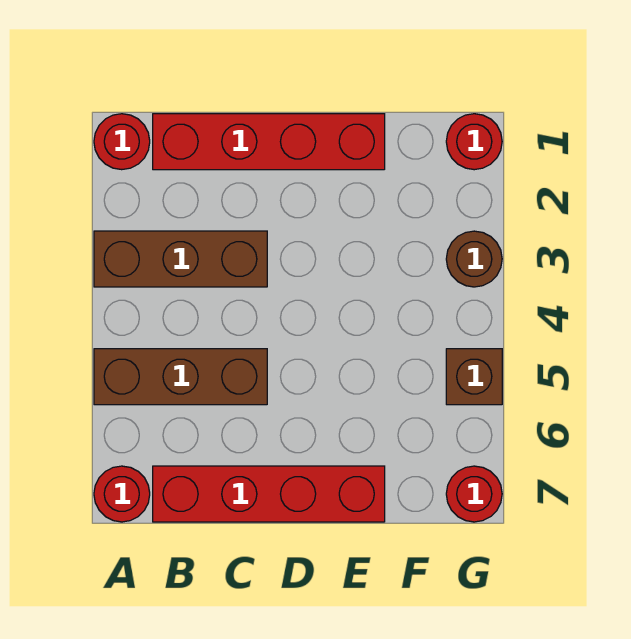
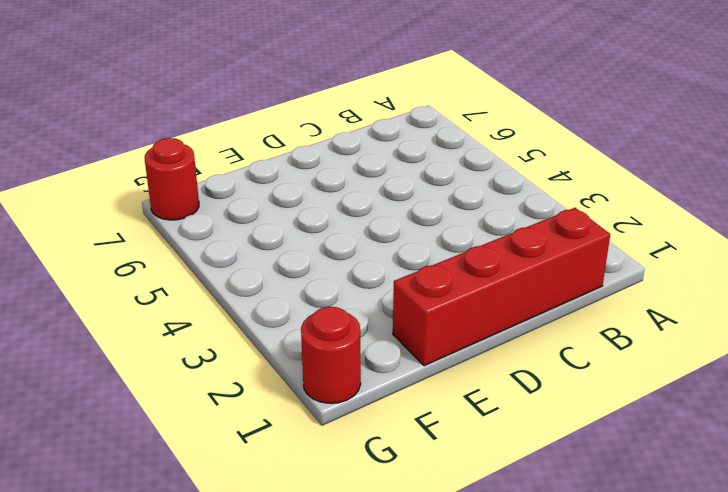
none -> red round brick A1 level 1
none -> brown brick A3:C3 level 1

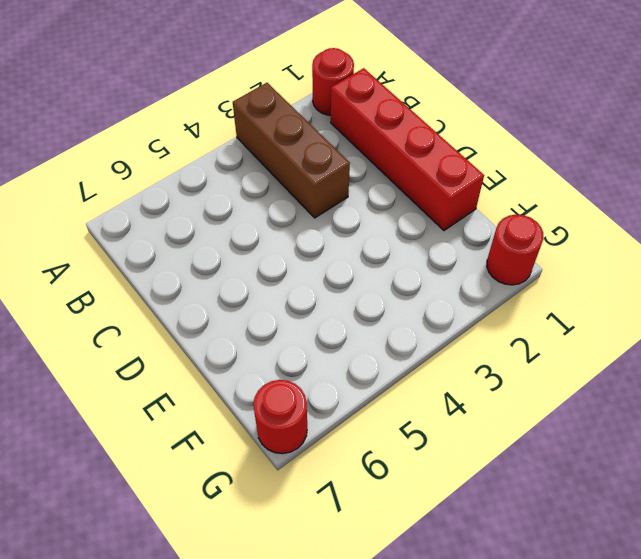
none -> brown brick A5:C5 level 1
none -> red round brick A7 level 1

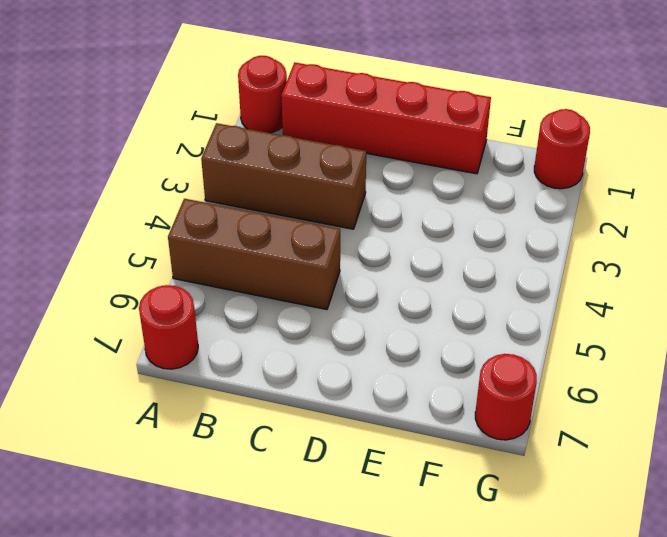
none -> red brick B7:E7 level 1
none -> brown round brick G3 level 1

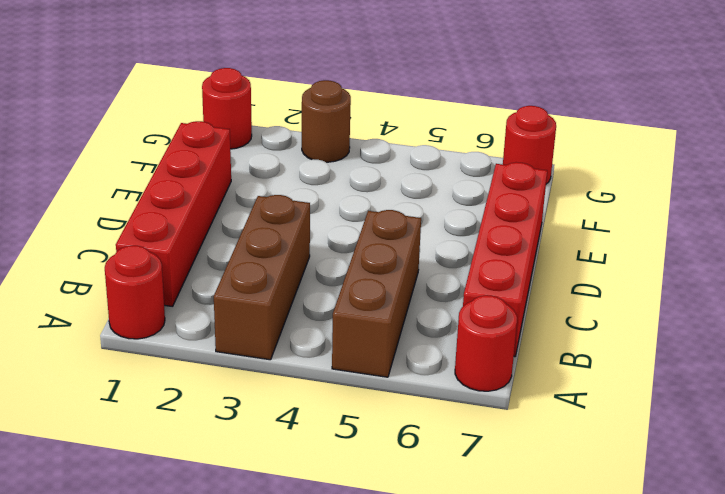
none -> brown brick G5 level 1

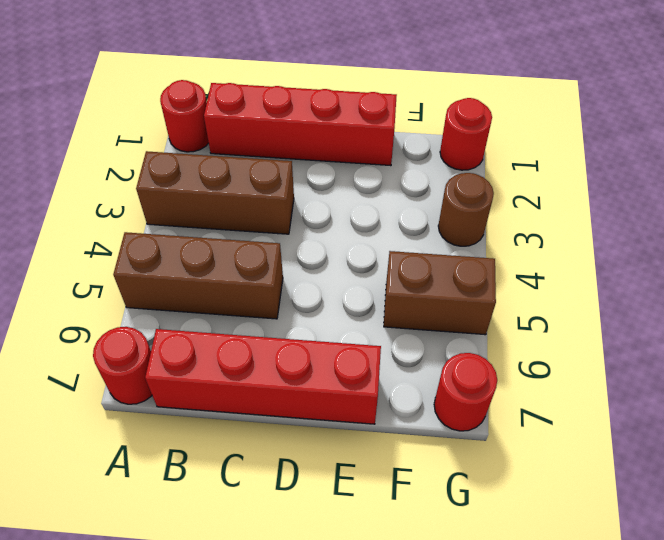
brown brick F5:G5 level 1 -> brown brick G5 level 1

